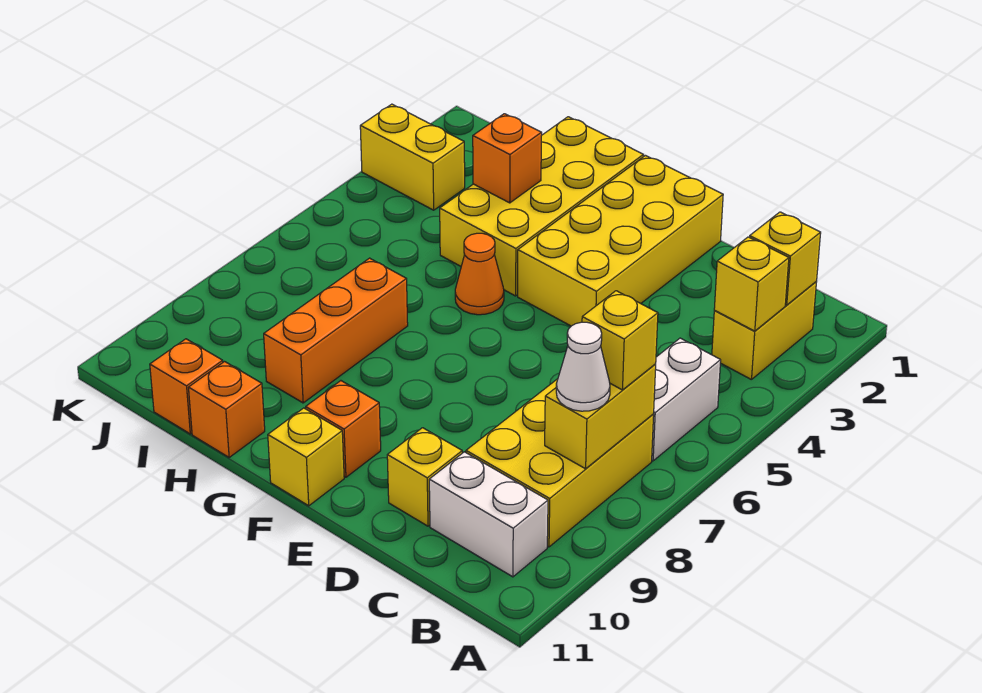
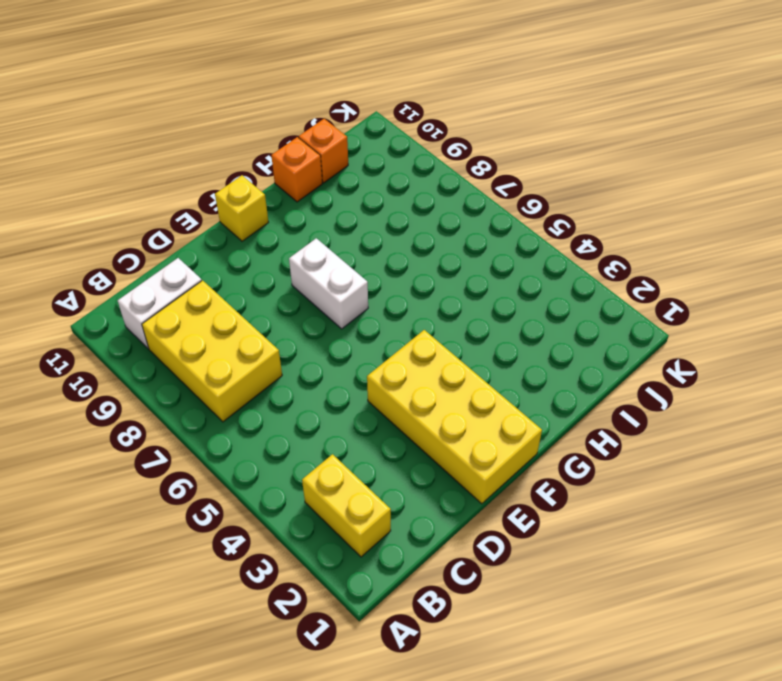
white brick F7:F8 level 1 -> white brick B5:B6 level 1
none -> yellow brick D10 level 1
none -> orange brick F10 level 1
none -> yellow brick G1:H4 level 1

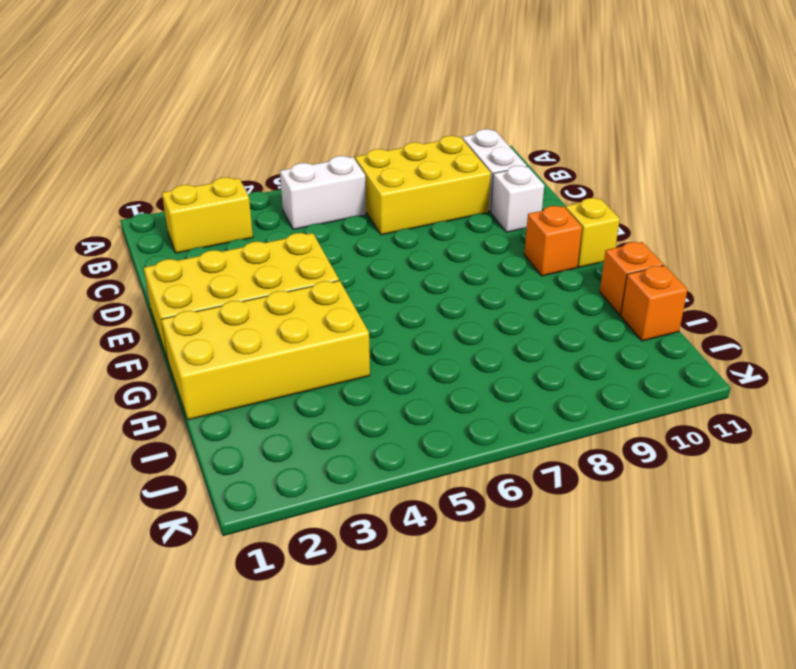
white brick D10 level 1 -> yellow brick D10 level 1
none -> orange cone G5 level 1
none -> orange brick H7:H9 level 1
none -> yellow brick J3:K3 level 1

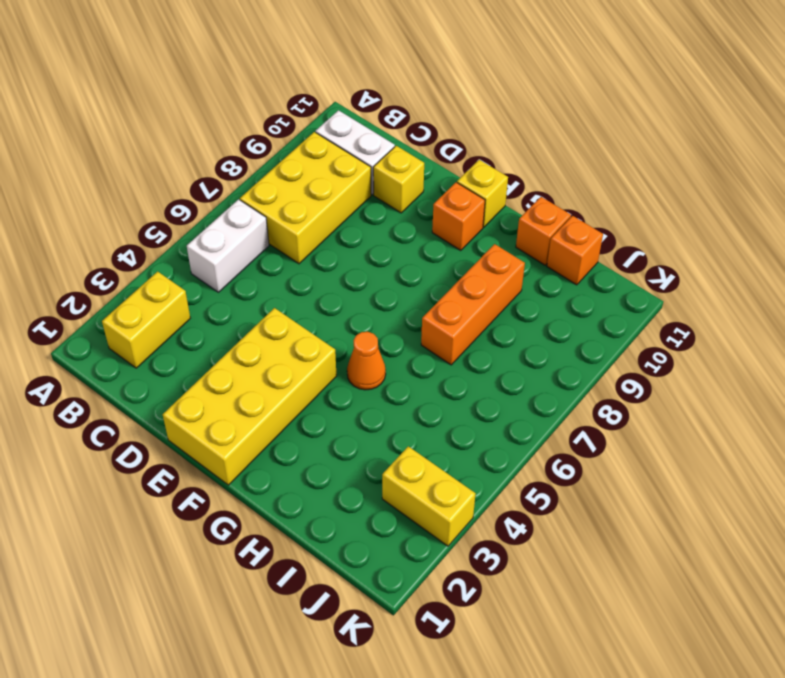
none -> yellow brick G1:H4 level 1
none -> yellow brick B2 level 2
none -> yellow brick B3 level 2

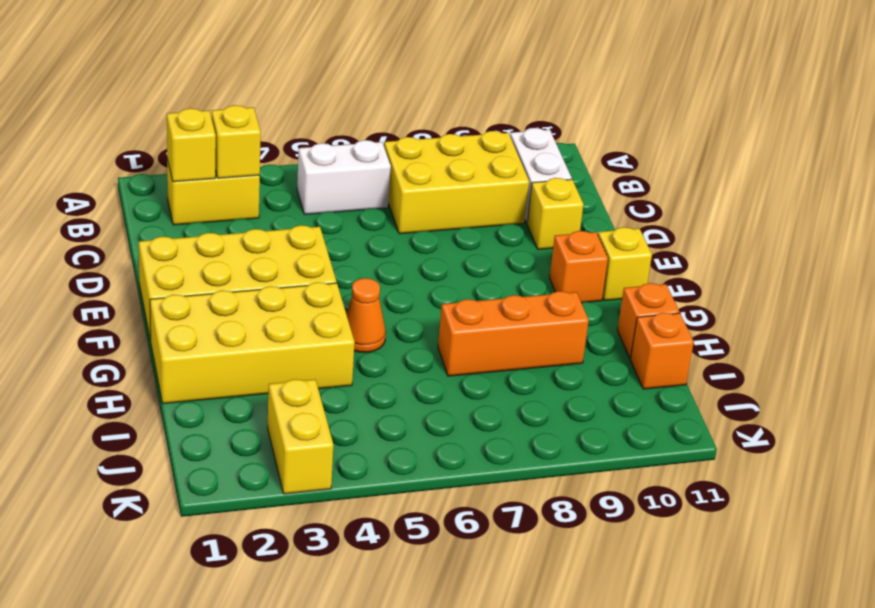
none -> yellow brick B7:B8 level 2
none -> orange brick H3 level 2
none -> yellow brick B7 level 3

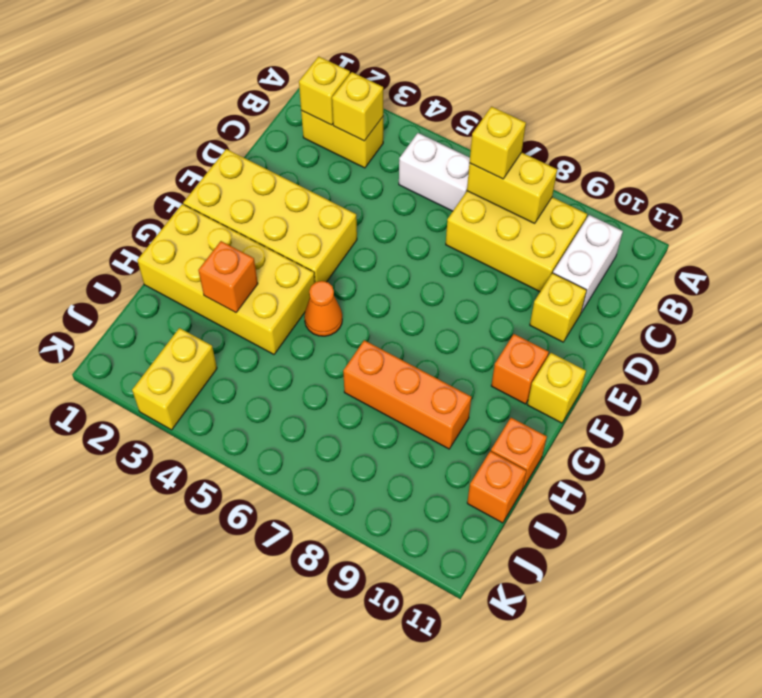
none -> white cone B8 level 3

